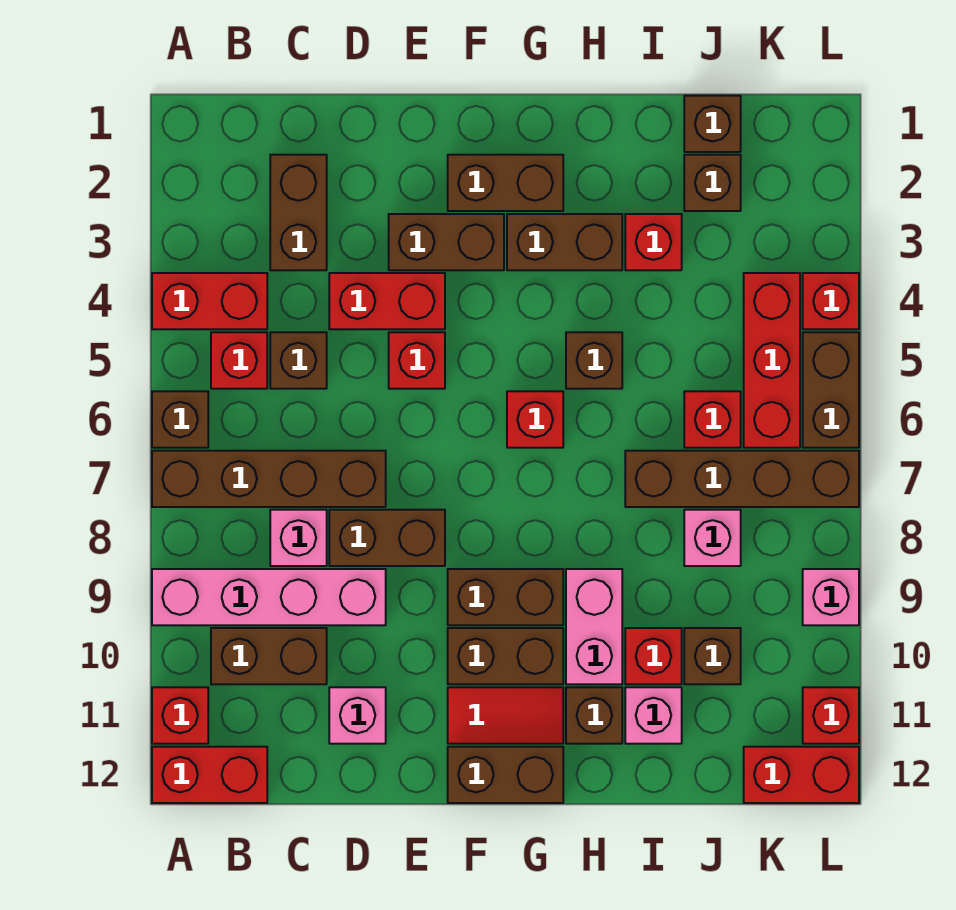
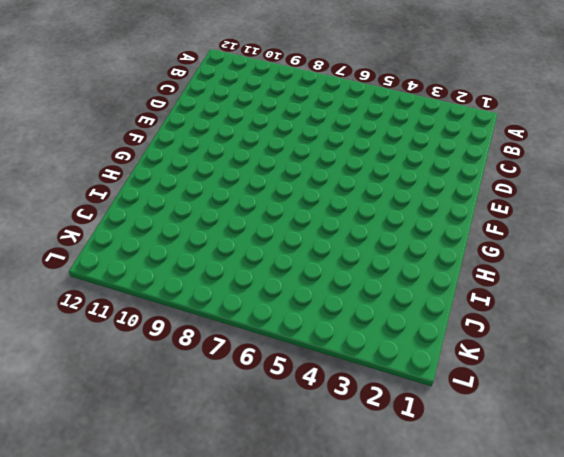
none -> red brick A4:B4 level 1
none -> brown brick A6 level 1
none -> brown brick A7:D7 level 1
none -> pink brick A9:D9 level 1

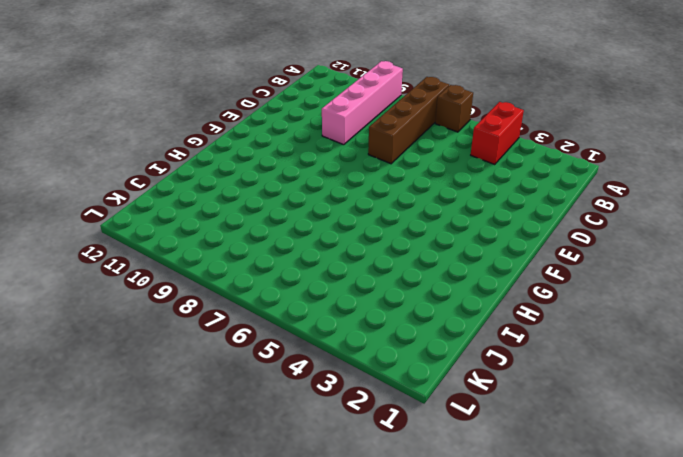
none -> red brick A11 level 1
none -> red brick A12:B12 level 1
none -> red brick B5 level 1
none -> brown brick B10:C10 level 1

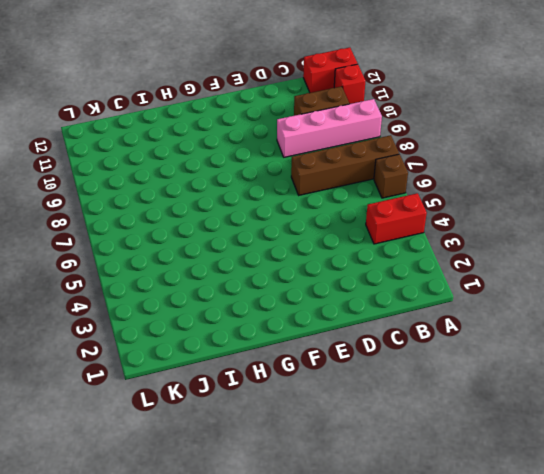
none -> red brick B5 level 1
none -> brown brick C2:C3 level 1
none -> brown brick C5 level 1
none -> pink brick C8 level 1

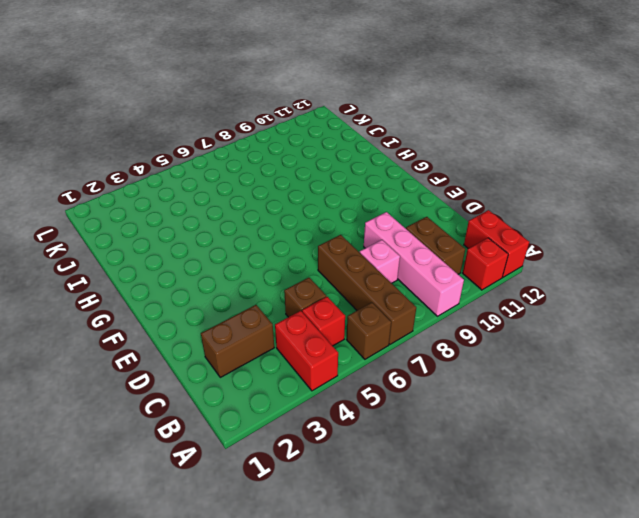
none -> red brick D4:E4 level 1
none -> brown brick D8:E8 level 1
none -> pink brick D11 level 1
none -> brown brick E3:F3 level 1

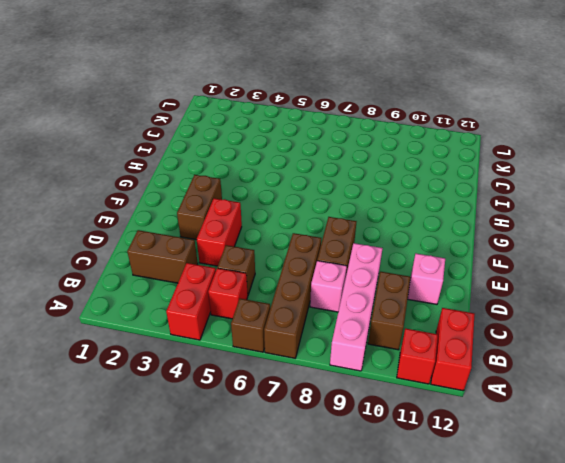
none -> red brick E5 level 1
none -> brown brick F2:G2 level 1
none -> brown brick F9:G9 level 1
none -> brown brick F10:G10 level 1

